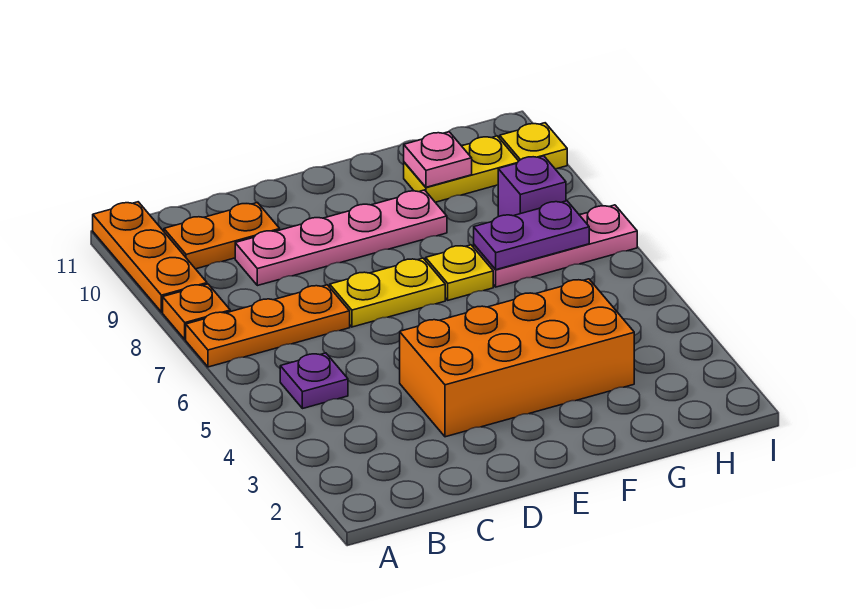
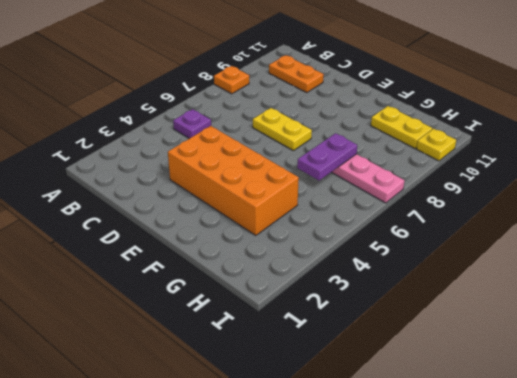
purple plate G6:G7 level 2 -> purple plate G7:H7 level 2
none -> orange plate A7:C7 level 1
none -> orange plate A9:A11 level 1
none -> pink plate C9:F9 level 1

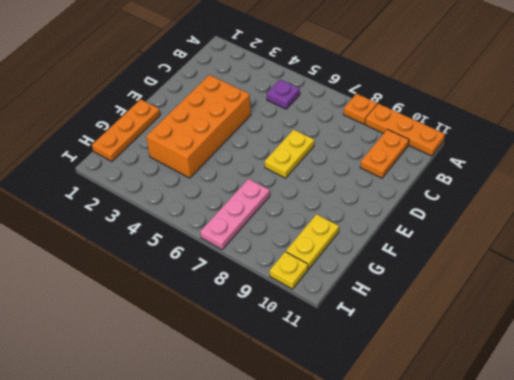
orange plate F1:H1 level 1 -> orange plate A7:C7 level 1
none -> pink plate C9:F9 level 1
none -> yellow plate F7 level 1
none -> purple brick H8 level 1

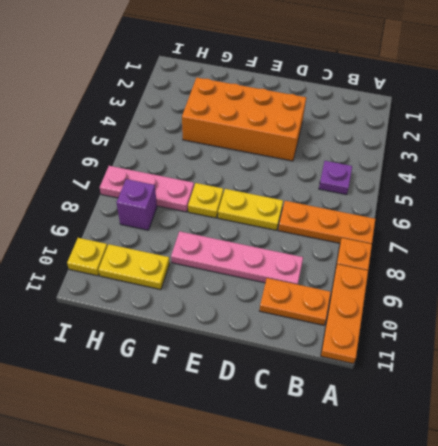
none -> purple plate G7:H7 level 2
none -> pink plate G10 level 2

